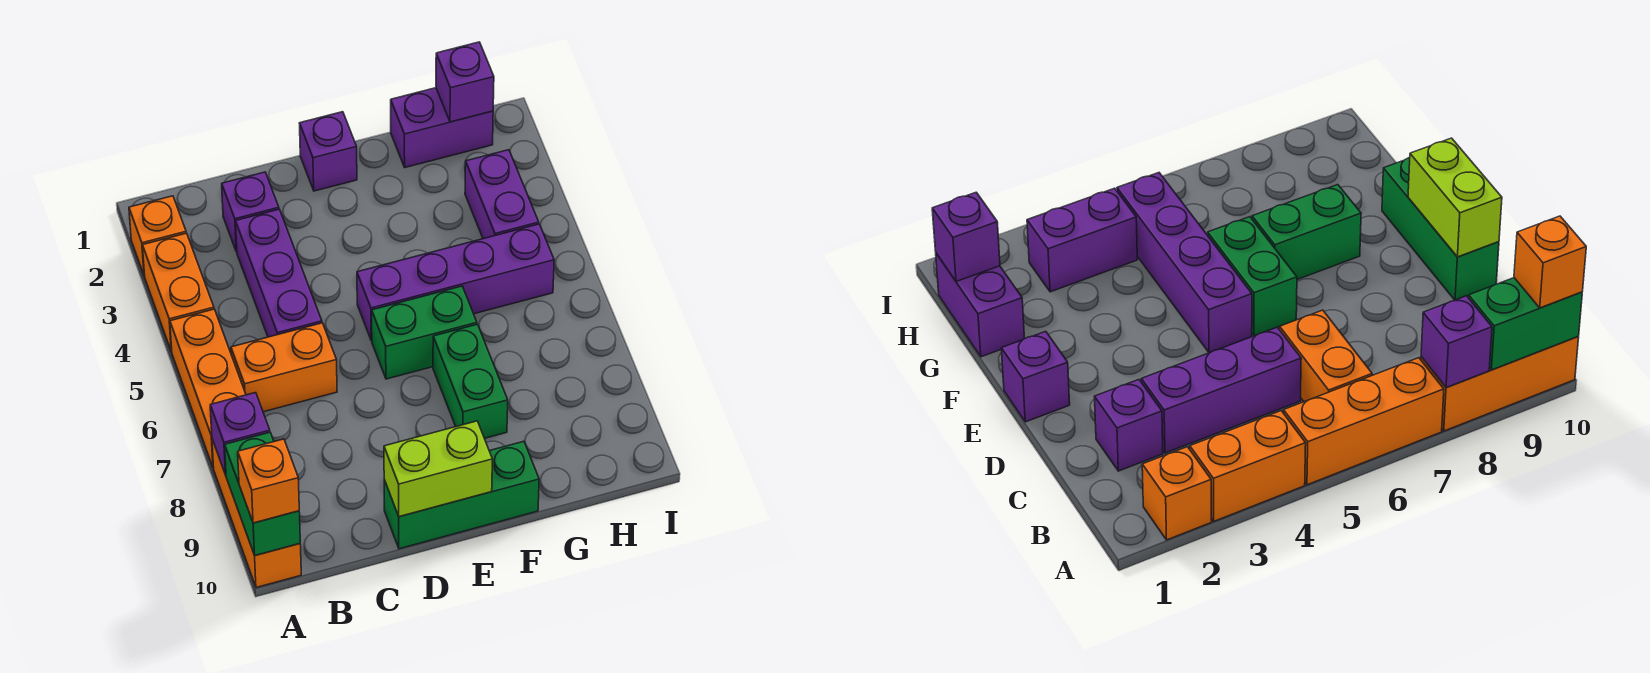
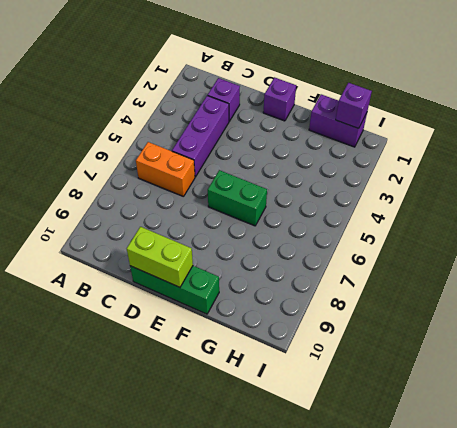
none -> orange brick A2 level 1
none -> orange brick A3:A4 level 1
none -> orange brick A5:A7 level 1

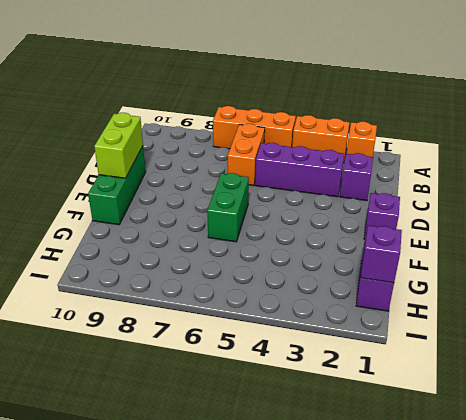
none -> orange brick A8:A10 level 1
none -> purple brick E5:H5 level 1
none -> green brick F7:F8 level 1

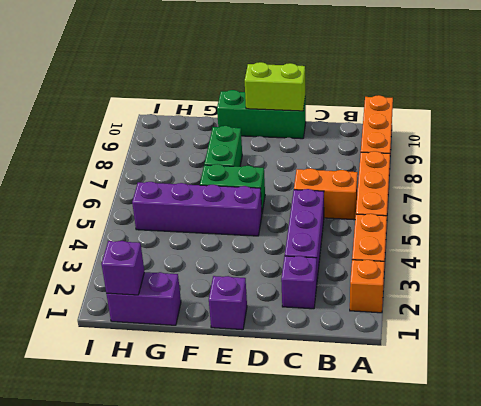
none -> purple brick H3:H4 level 1
none -> purple brick A8 level 2
none -> green brick A9:A10 level 2

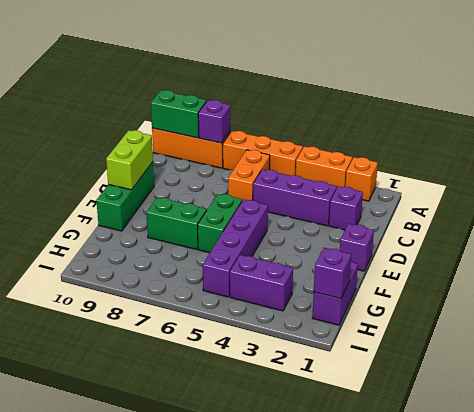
none -> orange brick A10 level 3

